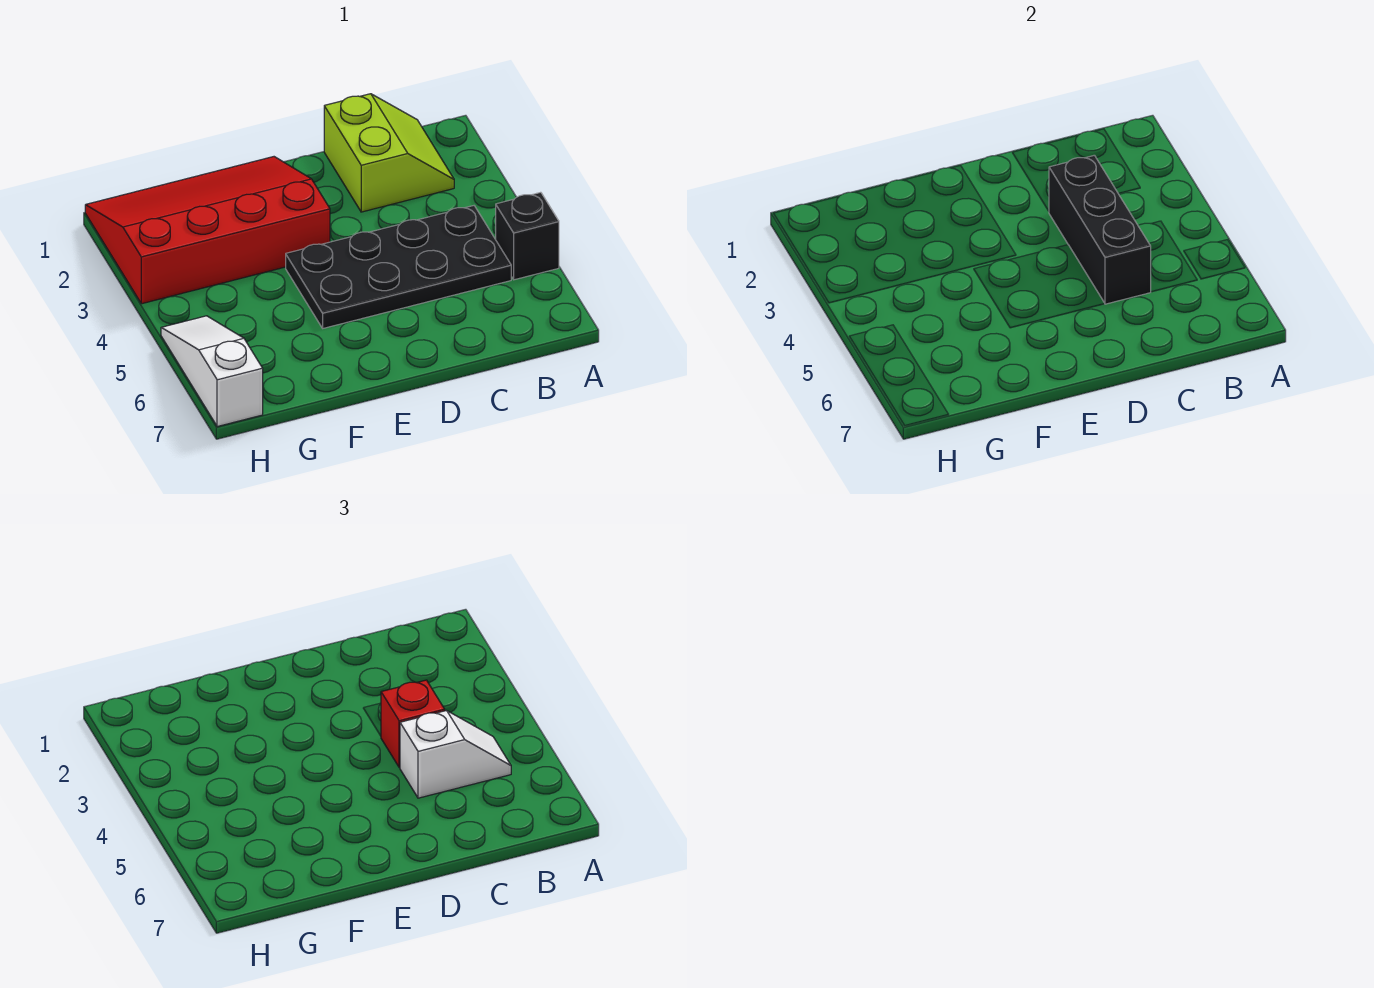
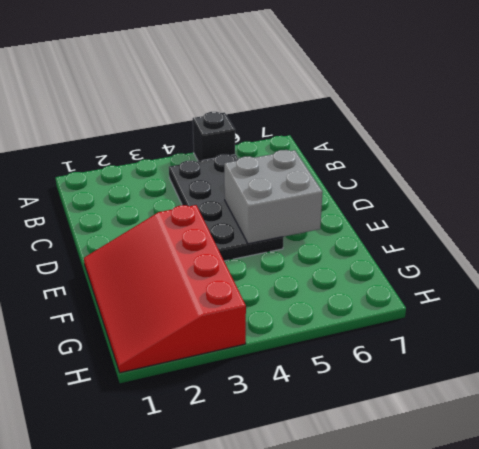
grey brick D5:E6 level 2 -> none
none -> lime slope B1:C2 level 1 top C
none -> white slope H5:H7 level 1 top 7

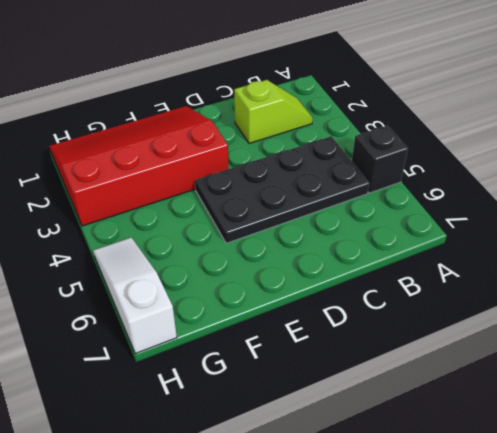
lime slope B2:C2 level 1 top C -> lime slope B1:C2 level 1 top C
none -> black brick C3:C5 level 2
none -> white slope B5:C5 level 3 top C

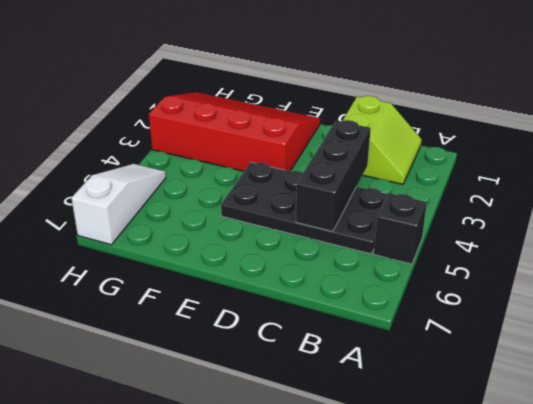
none -> white slope B5:C5 level 3 top C
none -> red brick C4 level 3

